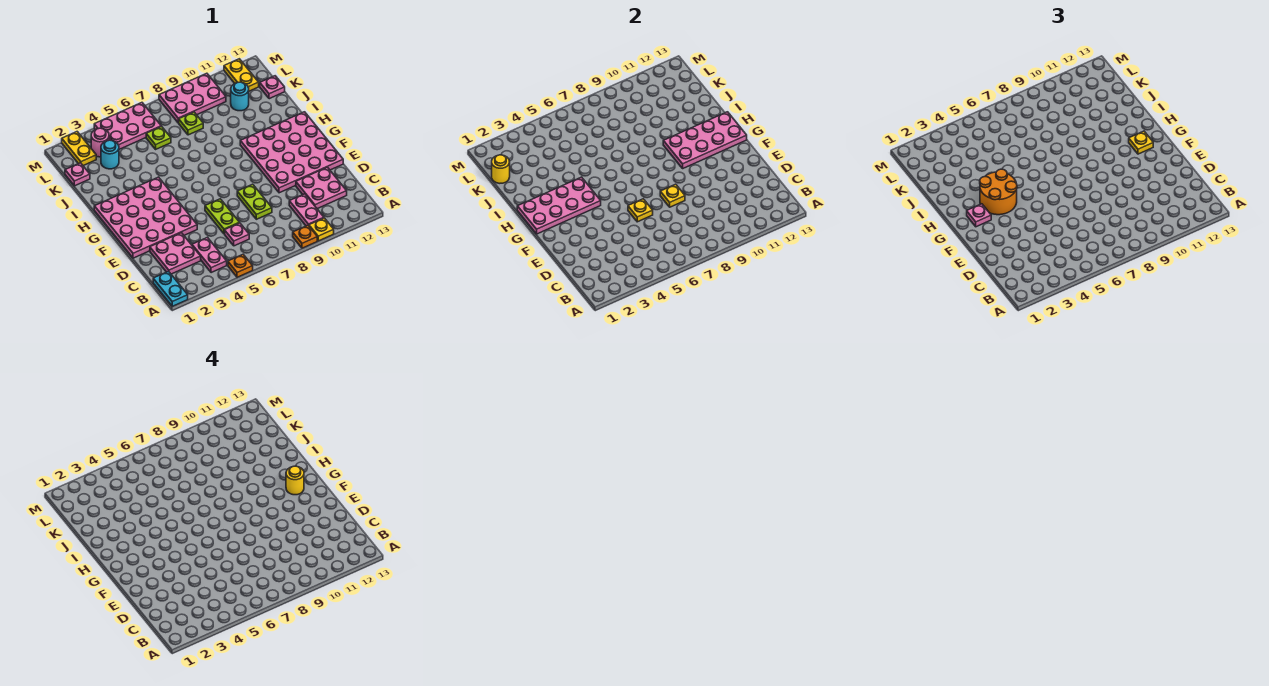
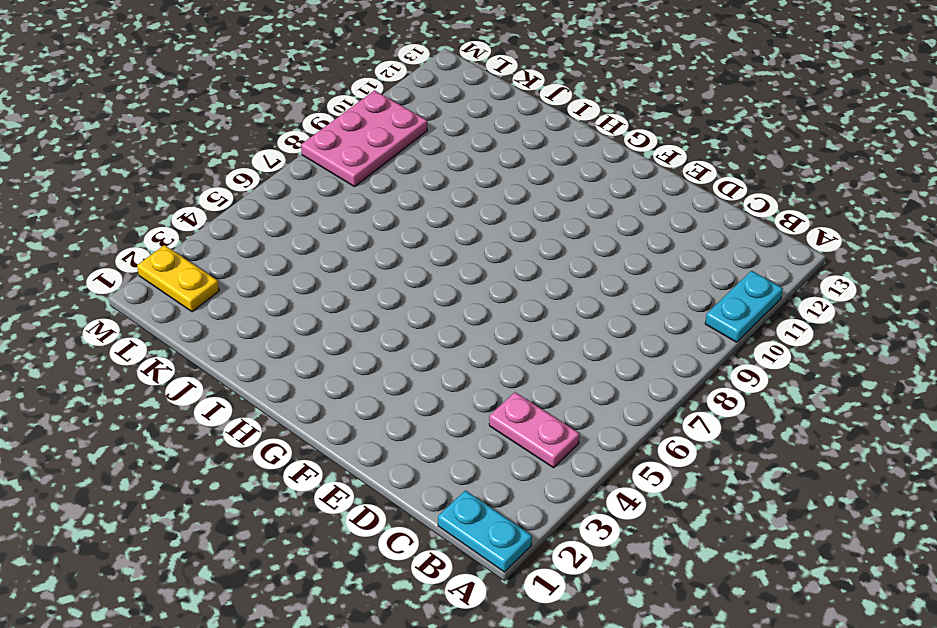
cyan plate A10:A11 level 1 -> yellow plate A10 level 1
none -> orange plate A5 level 1
none -> orange plate A9 level 1
none -> pink plate B10:C10 level 1
none -> pink plate C2:D3 level 1

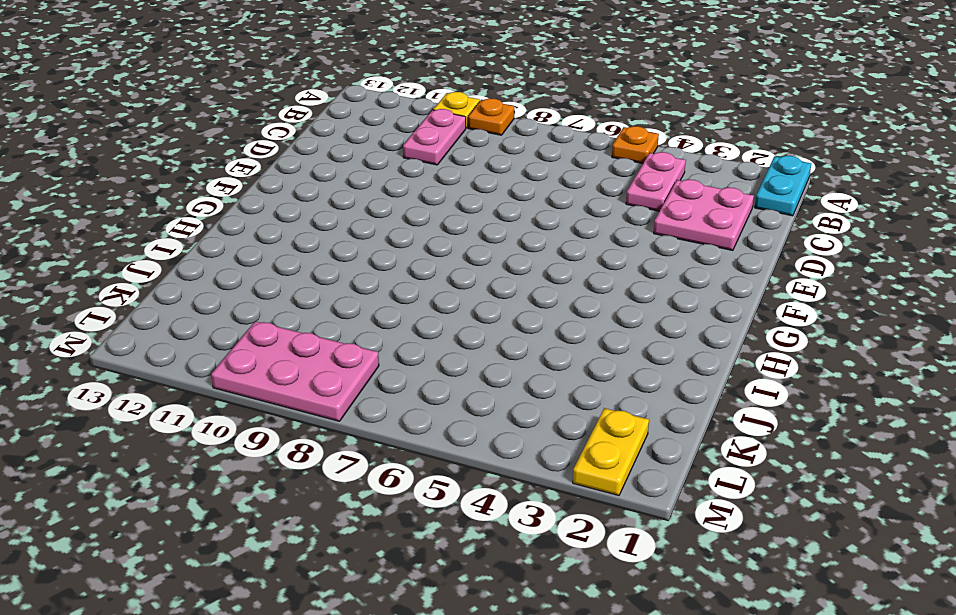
none -> pink plate C6 level 1
none -> pink plate C11:D12 level 1
none -> lime plate D6:E6 level 1
none -> lime plate D8:E8 level 1

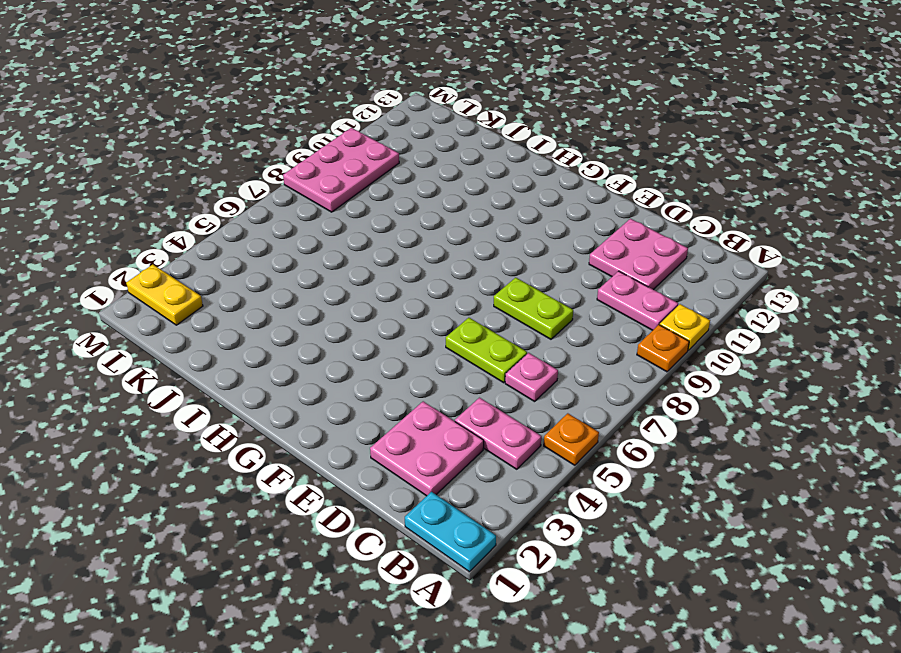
none -> pink plate E1:H4 level 1
none -> pink plate E10:H13 level 1
none -> pink plate K1 level 1
none -> cyan round brick K3 level 1

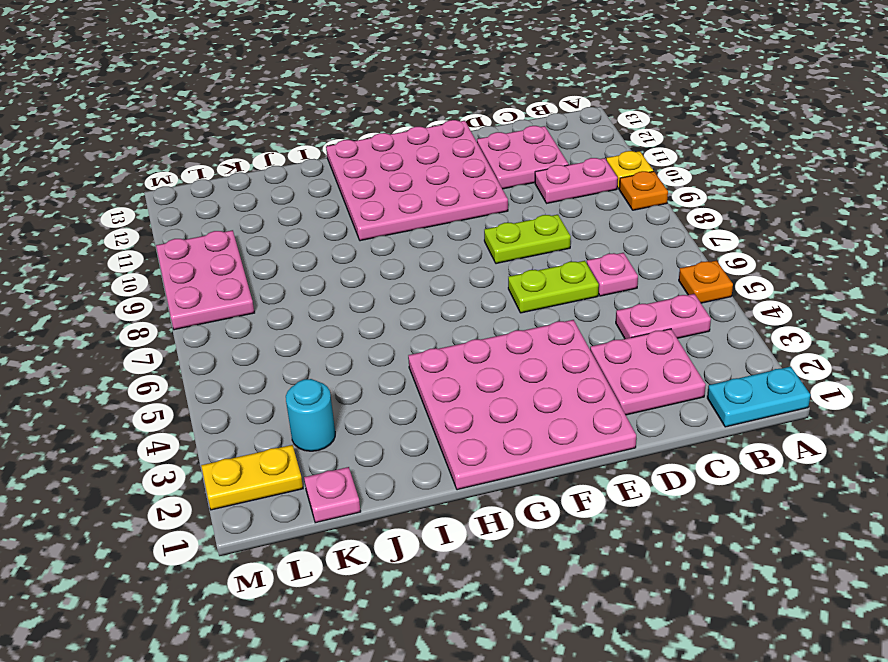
none -> lime plate K6 level 1
none -> lime plate K8 level 1
none -> cyan round brick K11 level 1
none -> pink plate K13 level 1

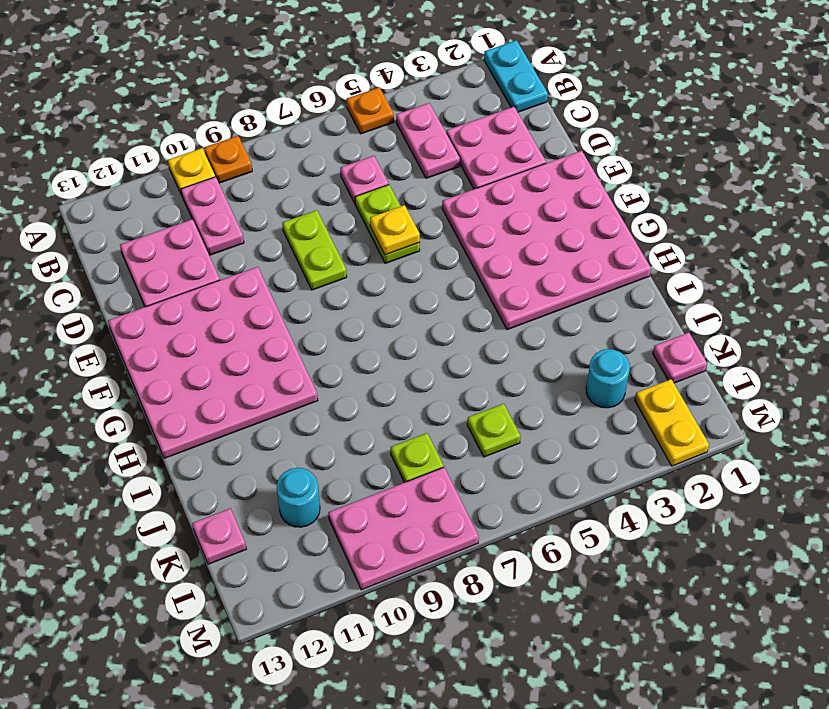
none -> pink round brick L3 level 1
none -> pink plate L4:M6 level 1
none -> yellow plate L12:M12 level 1
none -> yellow plate E8 level 2

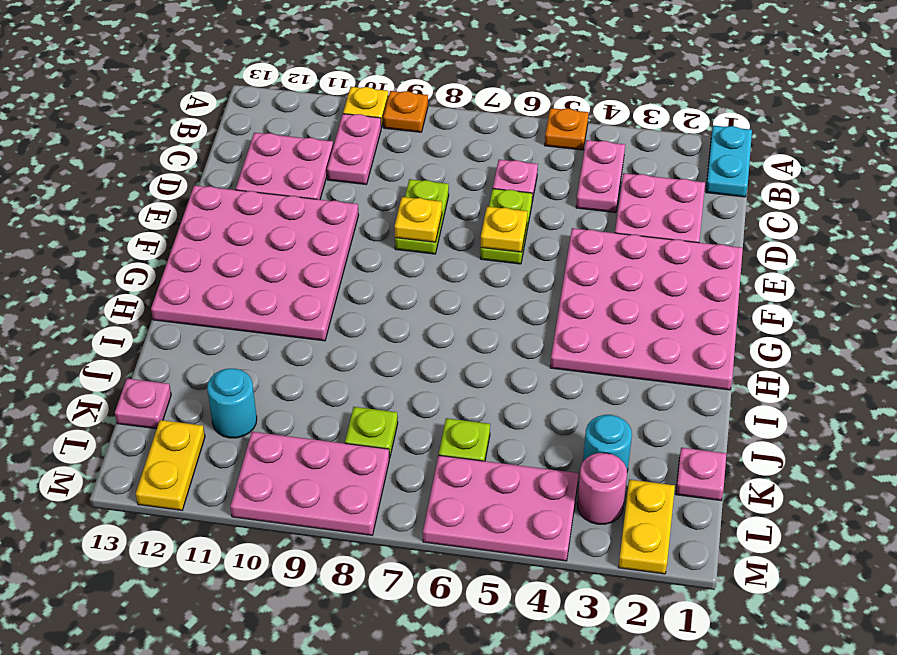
none -> pink plate G1:H4 level 2
none -> pink plate G10:H13 level 2
none -> yellow round brick K1 level 2
none -> pink plate G2 level 3

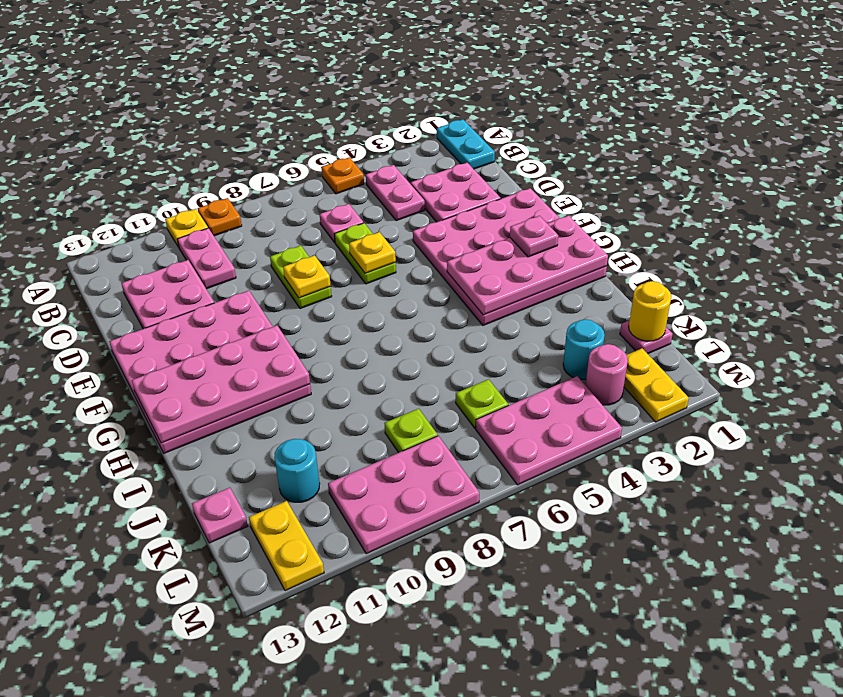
none -> orange round brick G3:H4 level 3
none -> yellow plate G12 level 3
none -> yellow round brick G12 level 4

